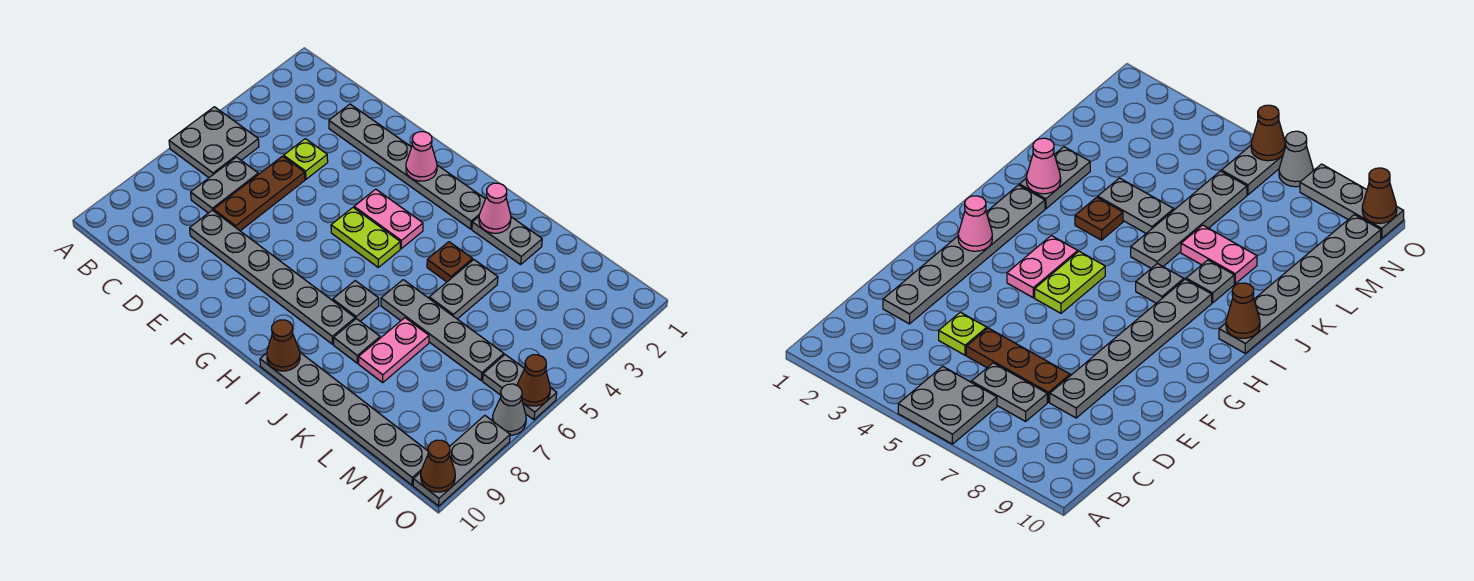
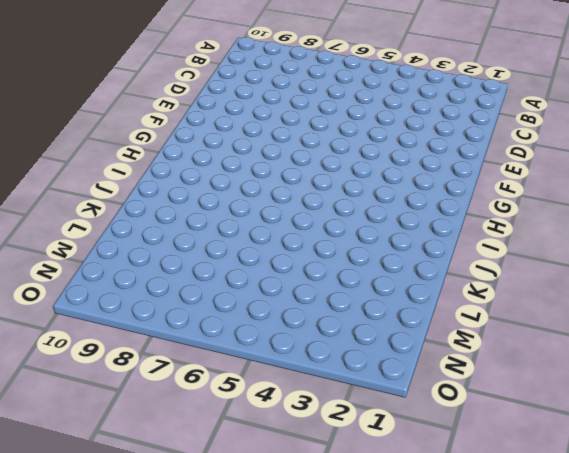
none -> grey plate A5:B6 level 1
none -> grey plate C6:C7 level 1
none -> grey plate D2:I2 level 1

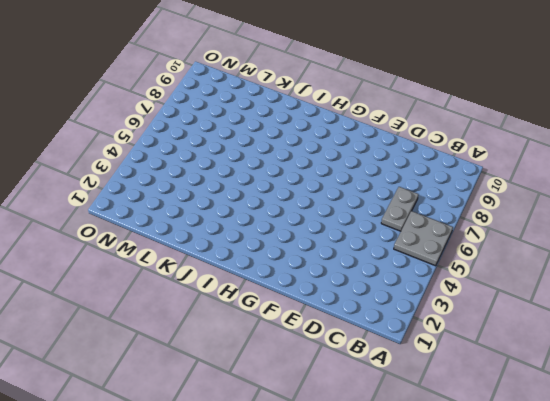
none -> grey plate D2:I2 level 1
none -> lime plate D4 level 1
none -> brown plate D5:D7 level 1

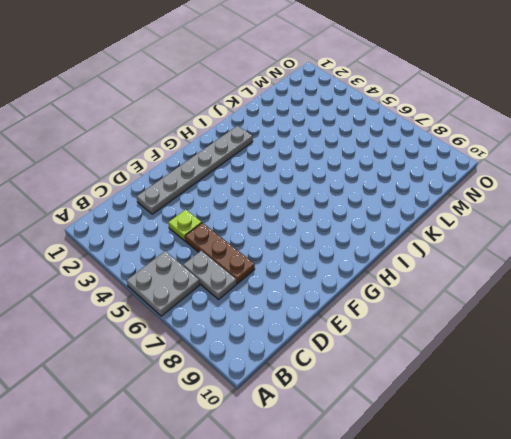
none -> grey plate D8:I8 level 1
none -> pink plate G4:H4 level 1
none -> lime plate G5:H5 level 1

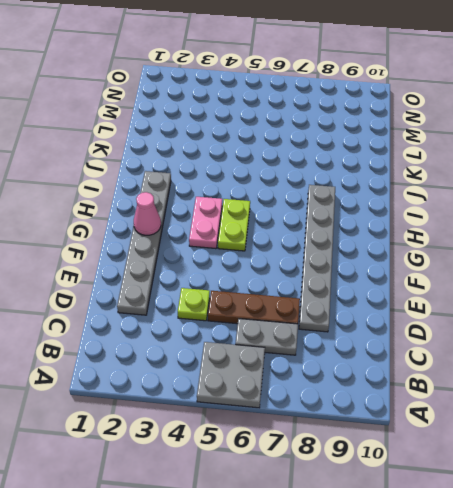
none -> grey plate I7 level 1
none -> grey plate I10:N10 level 1
none -> grey plate J2:K2 level 1

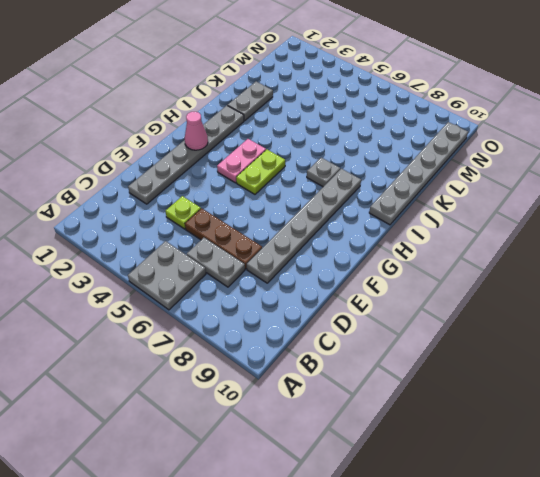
none -> brown plate J4 level 1
none -> grey plate J6:M6 level 1
none -> grey plate J8 level 1

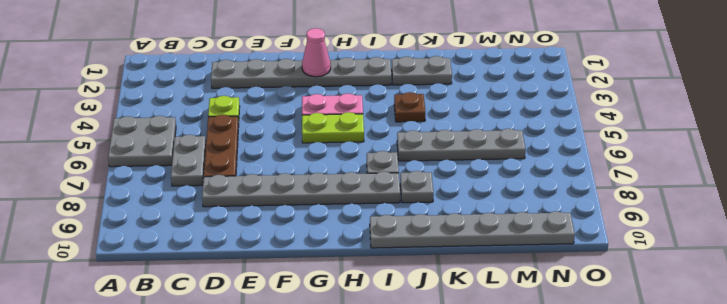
none -> grey plate K4:K5 level 1
none -> pink plate K7:K8 level 1
none -> grey plate N6:O6 level 1

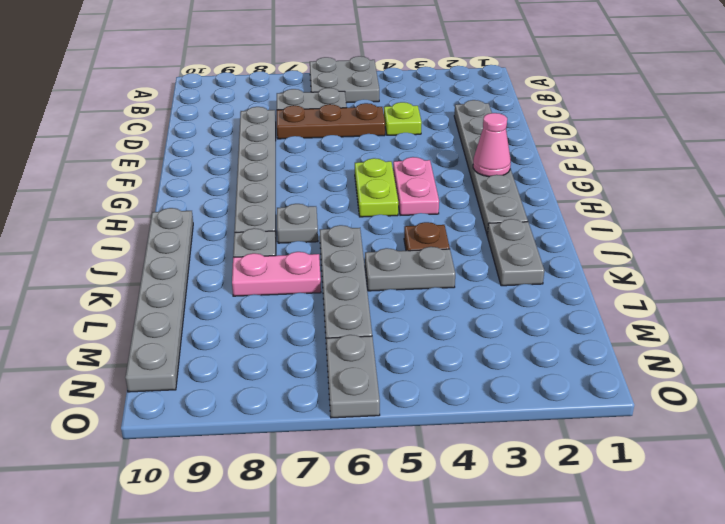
none -> grey cone O7 level 1
none -> grey plate O8:O10 level 1
none -> brown cone I10 level 2

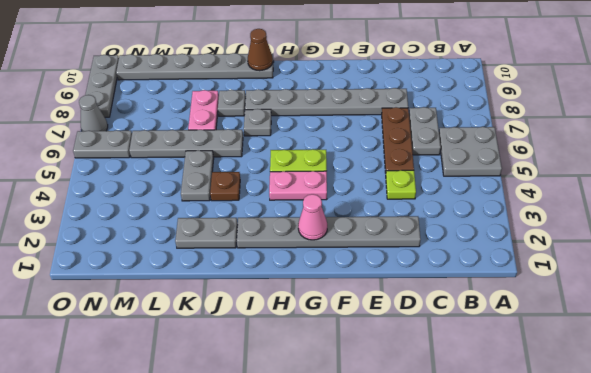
none -> pink cone J2 level 2
none -> brown cone O6 level 2
none -> brown cone O10 level 2

